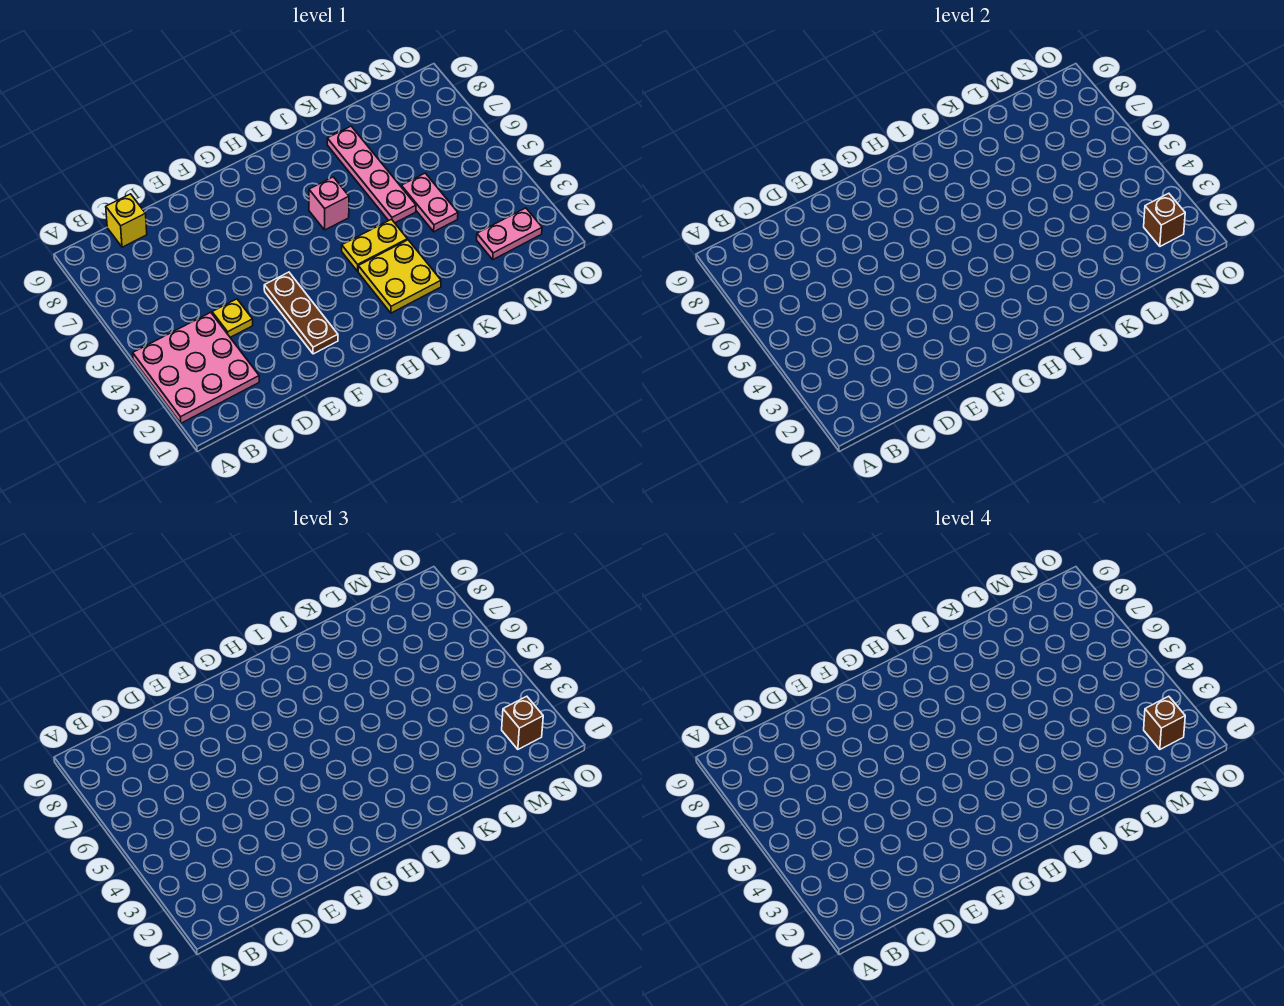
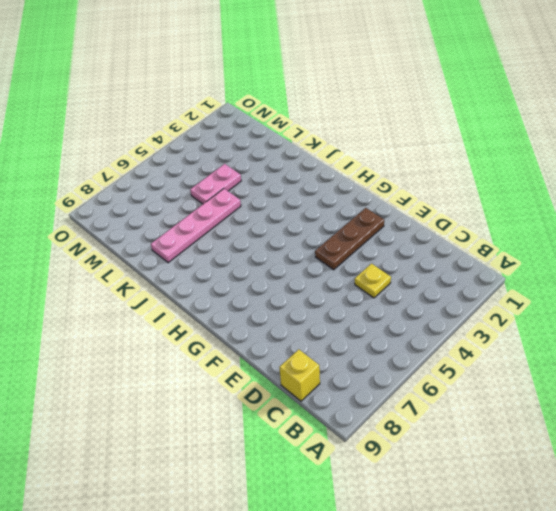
none -> pink plate A2:C4 level 1
none -> yellow plate I2:J3 level 1
none -> yellow plate I4:J4 level 1

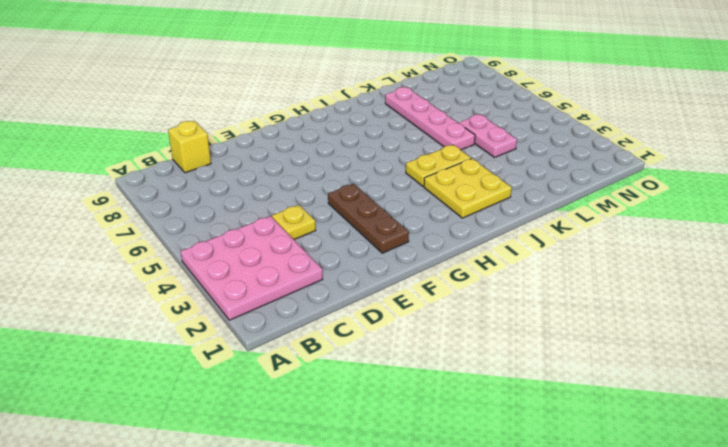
none -> pink brick I6 level 1
none -> pink plate M2:N2 level 1
none -> brown brick N2 level 2

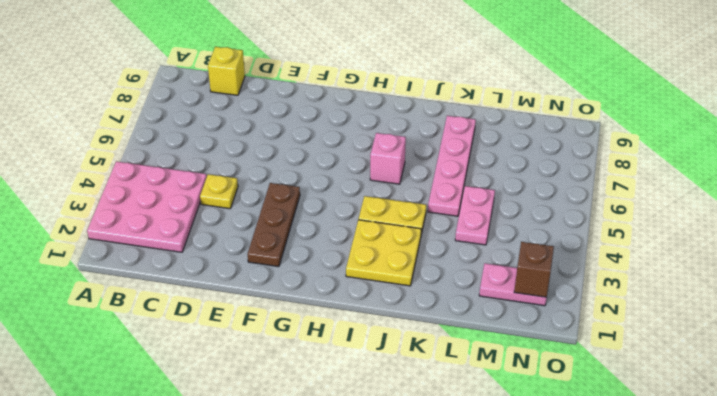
none -> brown brick N2 level 3
none -> brown brick N2 level 4

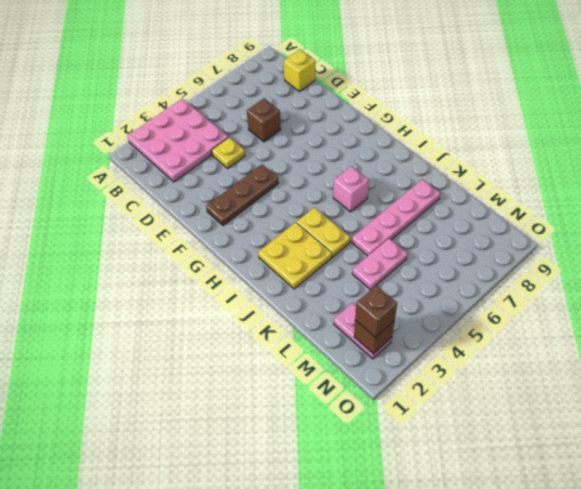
brown brick D6 level 1 -> brown brick N2 level 4

